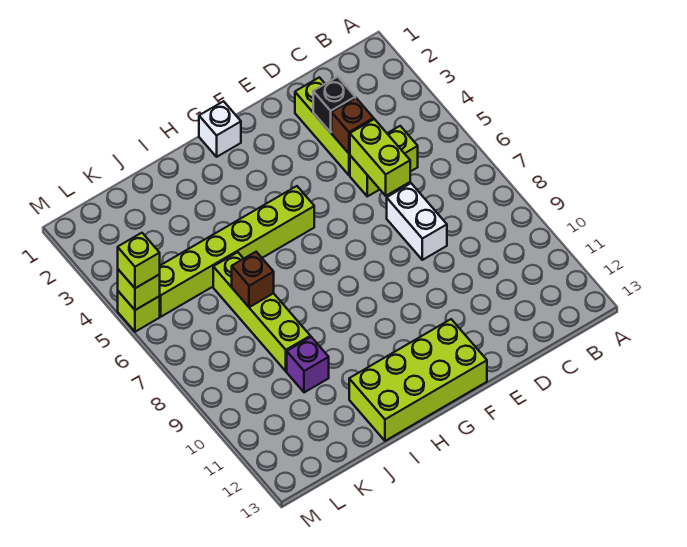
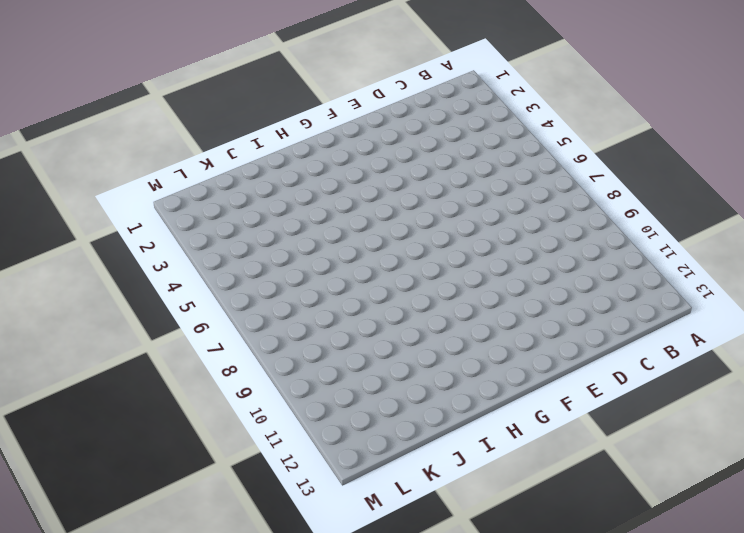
none -> lime brick C5:D5 level 1
none -> lime brick D2:D4 level 1
none -> white brick D7:D8 level 1

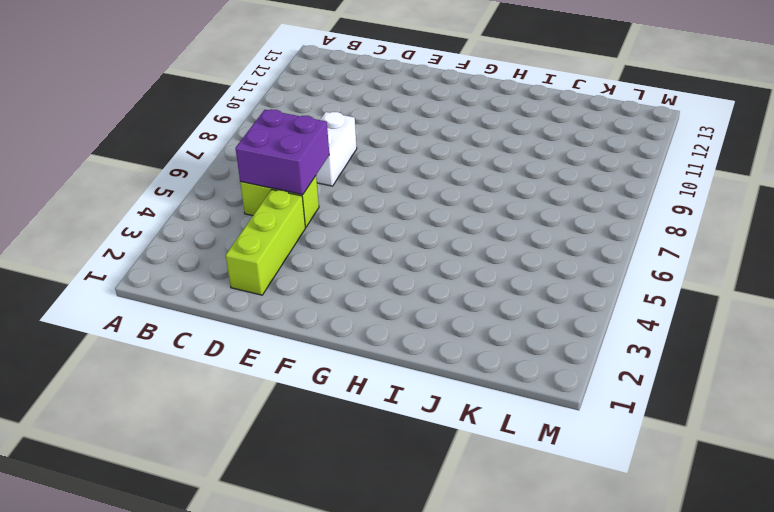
purple brick C5:D6 level 2 -> lime brick D5:D6 level 2
none -> lime brick F12:I13 level 1
none -> white brick G1 level 1
none -> lime brick G5:L5 level 1

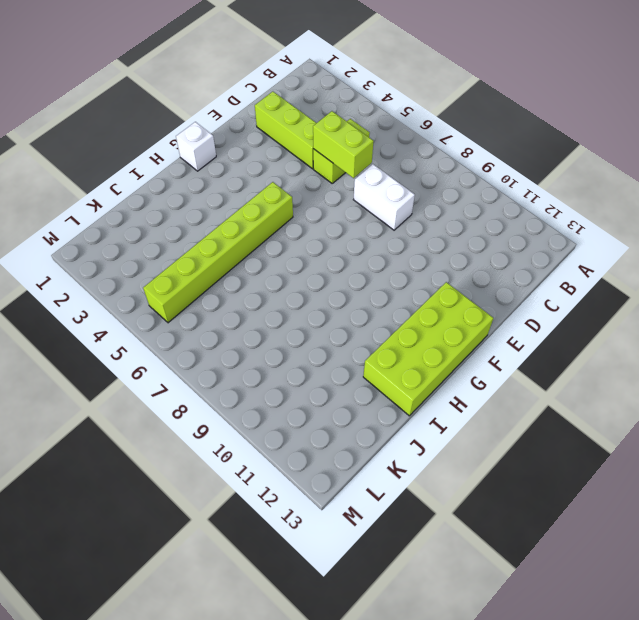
none -> lime brick J6:J9 level 1
none -> purple brick J10 level 1
none -> lime brick M5 level 1

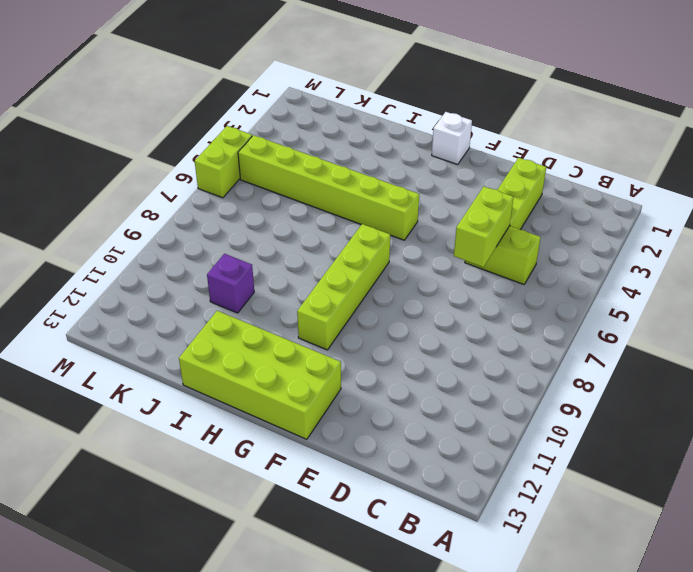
lime brick G7:G10 level 1 -> lime brick J6:J9 level 1
lime brick M5:M6 level 1 -> lime brick M5 level 1
none -> white brick D7:D8 level 1
none -> black brick D3 level 2
none -> brown brick D4 level 2

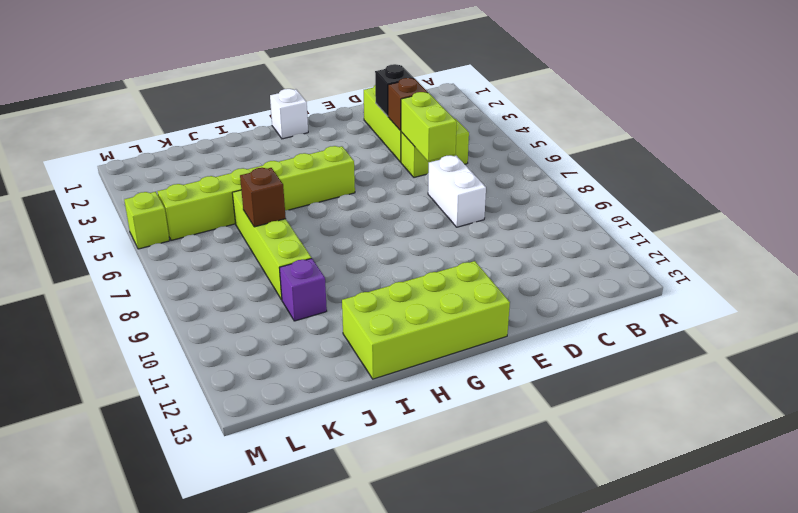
none -> lime brick M5 level 2
none -> lime brick M5 level 3

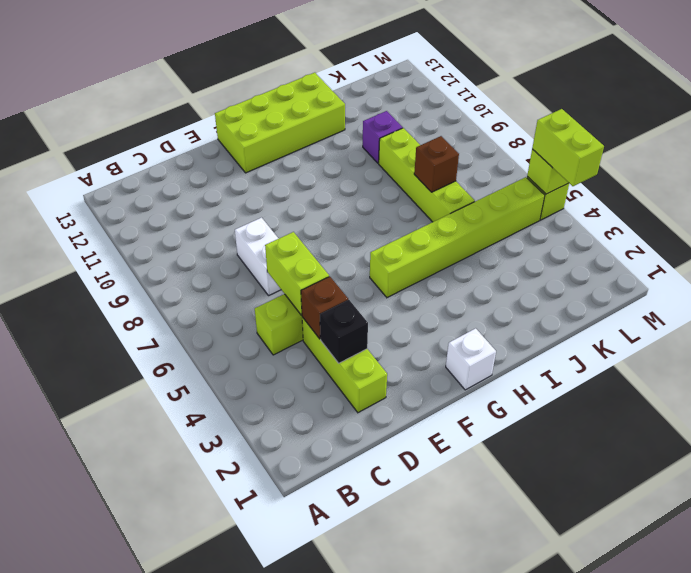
lime brick M4:M5 level 3 -> lime brick M5 level 3

